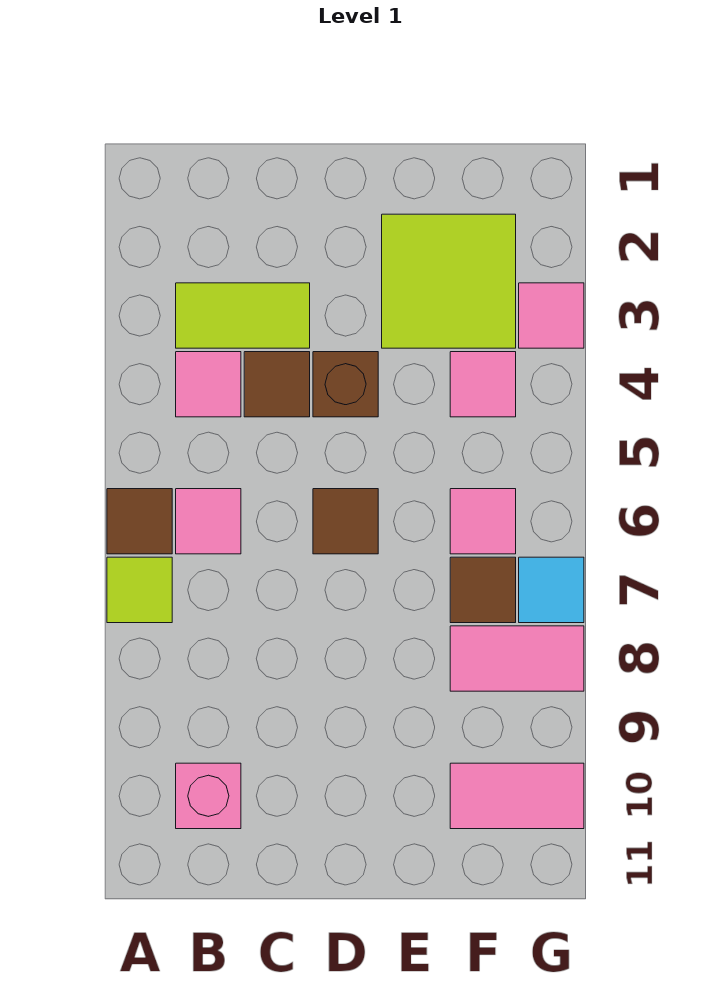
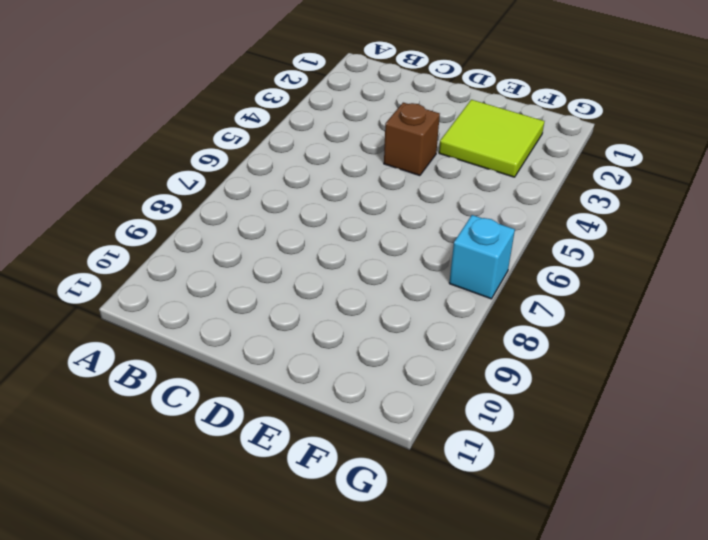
cyan brick G7 level 1 -> cyan tile G7 level 1
none -> brown tile A6 level 1
none -> lime tile A7 level 1
none -> lime tile B3:C3 level 1

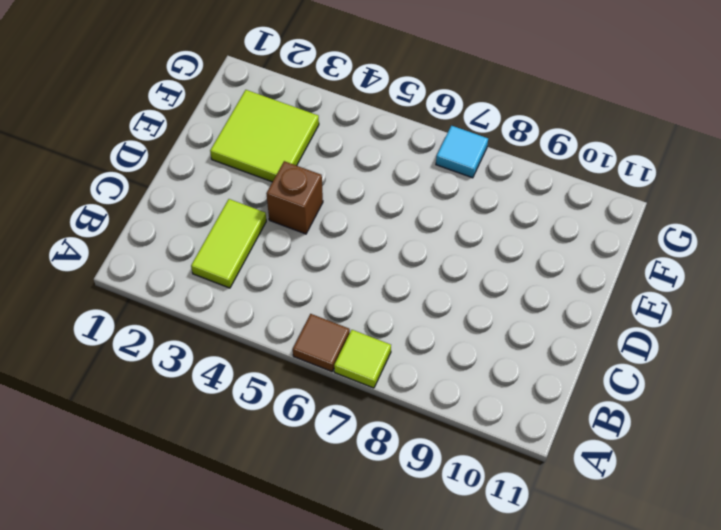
none -> pink tile B4 level 1
none -> pink tile B6 level 1
none -> pink brick B10 level 1

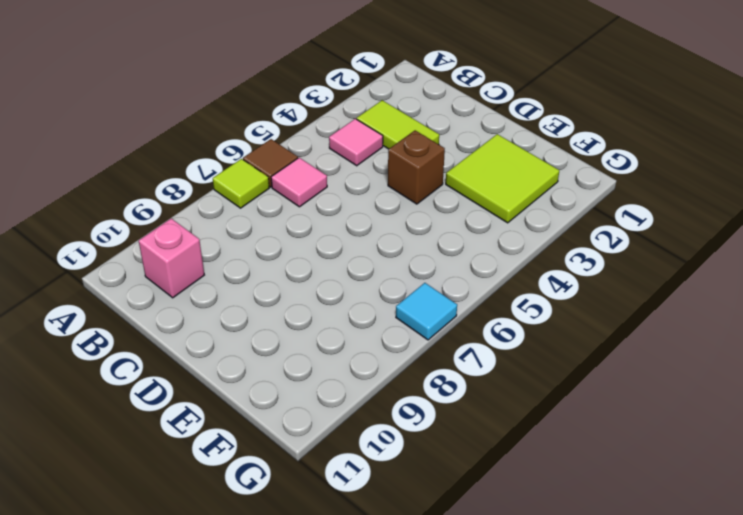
none -> brown tile C4 level 1
none -> brown tile D6 level 1
none -> pink tile F4 level 1

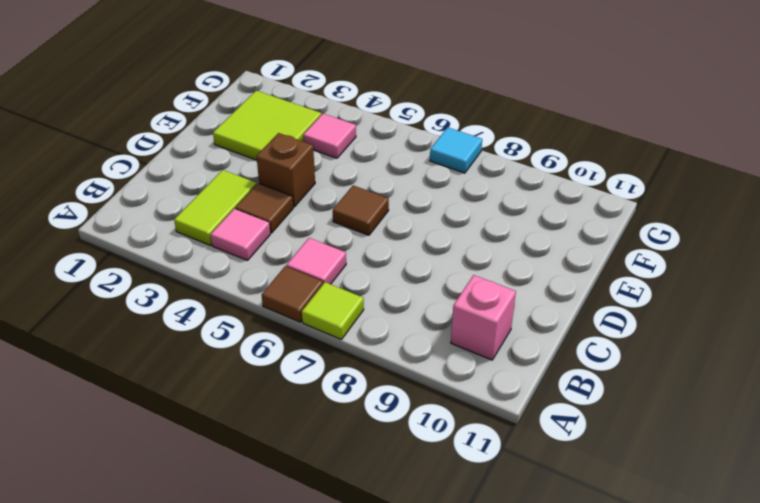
none -> pink tile F6 level 1
none -> brown tile F7 level 1
none -> pink tile F8:G8 level 1

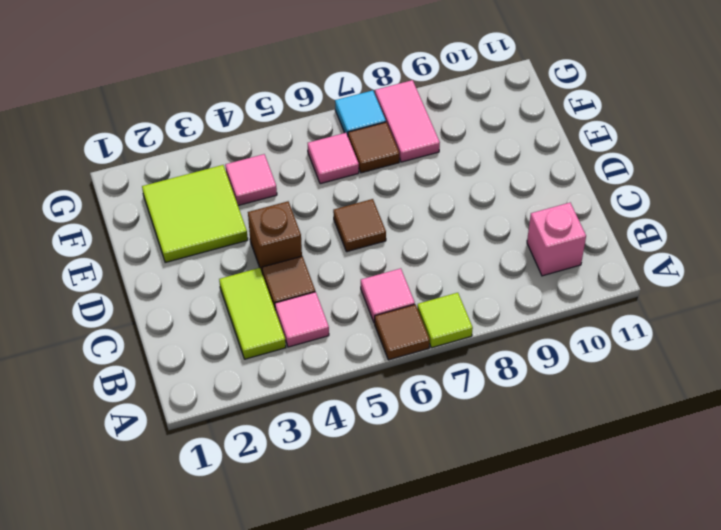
none -> pink tile F10:G10 level 1
none -> pink tile G3 level 1

